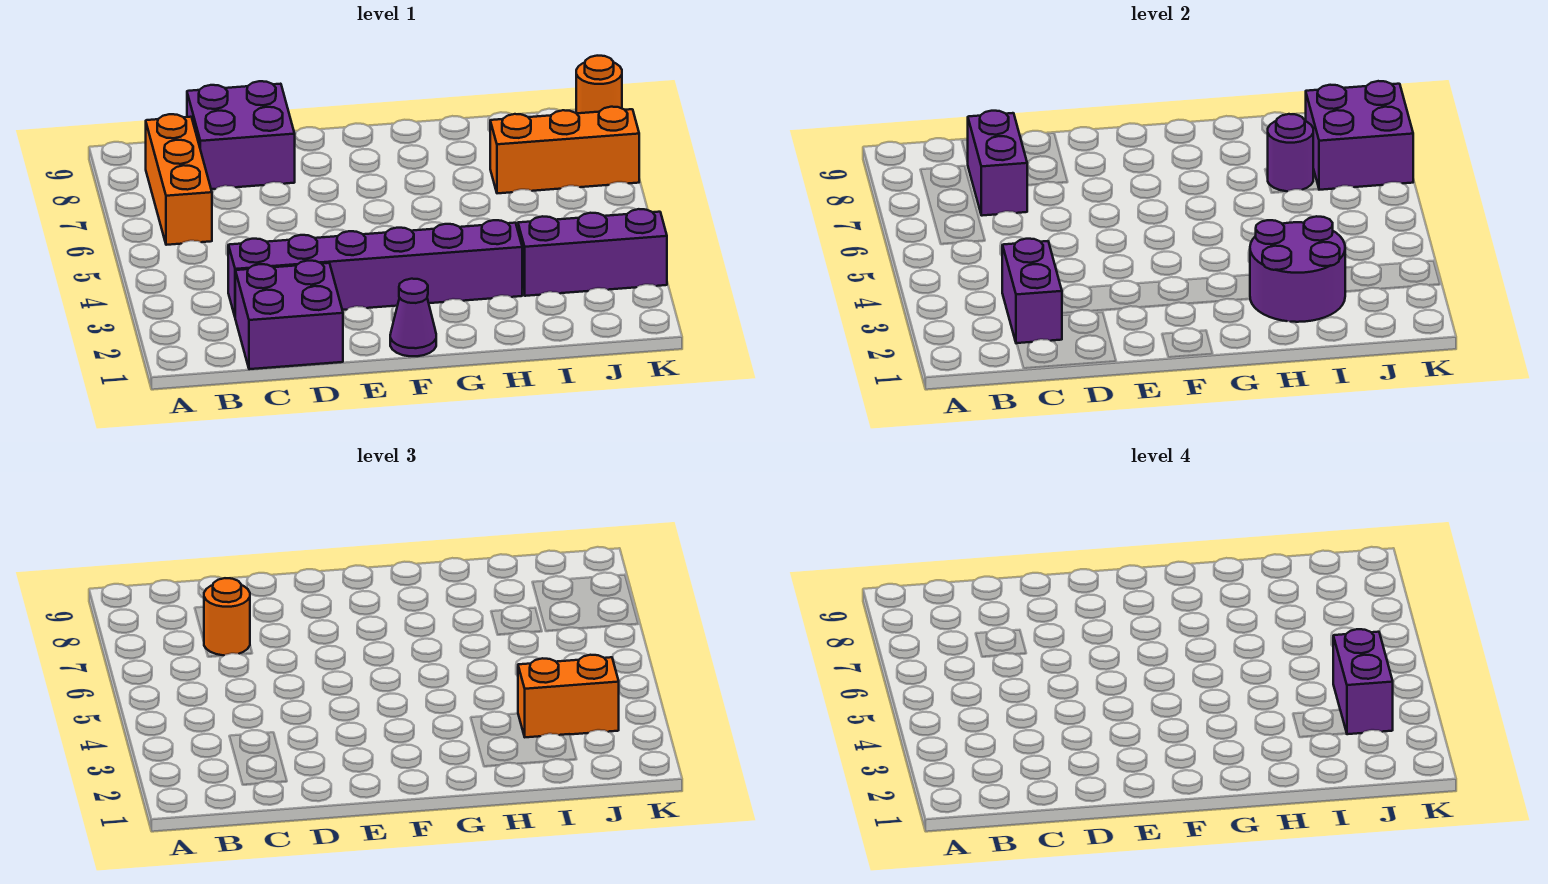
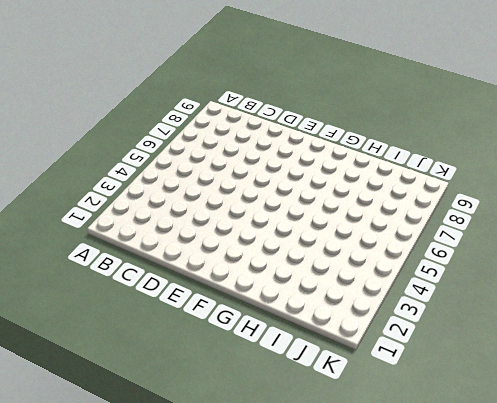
none -> orange brick B6:B8 level 1
none -> purple brick C1:D2 level 1
none -> purple brick C3:H3 level 1

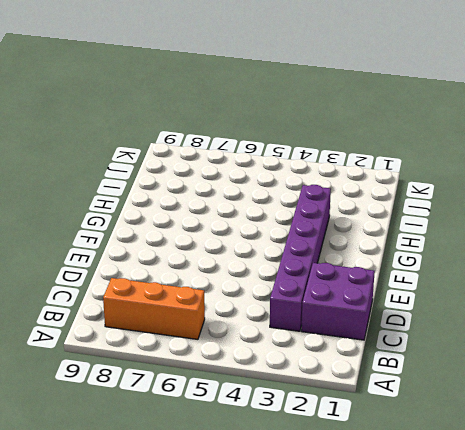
none -> purple brick C8:D9 level 1
none -> purple cone F1 level 1
none -> purple brick I3:K3 level 1

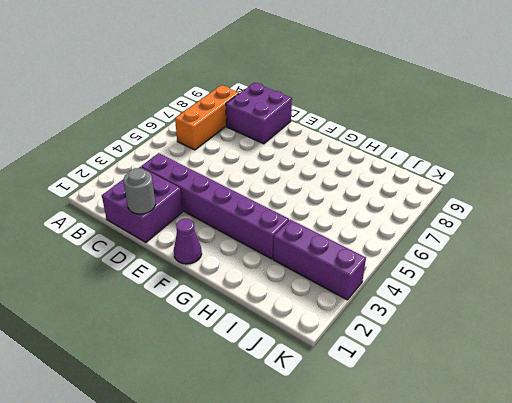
grey round brick D1 level 2 -> none
none -> orange brick I7:K7 level 1
none -> orange round brick K9 level 1
none -> purple brick C2:C3 level 2

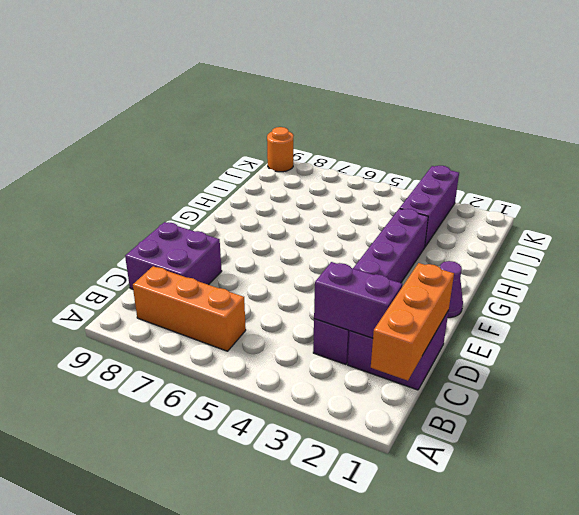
orange brick B1:D1 level 2 -> orange brick I7:K7 level 1
none -> purple brick C7:C8 level 2
none -> purple round brick H2:I3 level 2
none -> purple round brick I7 level 2

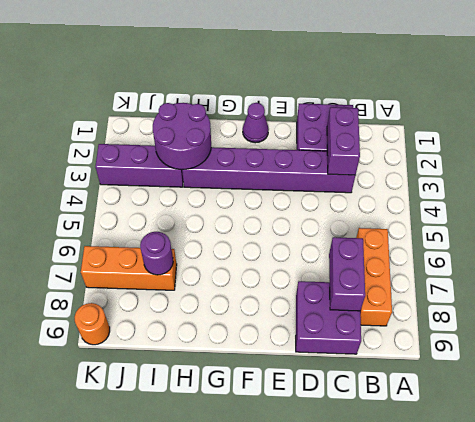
none -> purple brick J7:K8 level 2
none -> orange round brick C7 level 3
none -> orange brick I3:J3 level 3

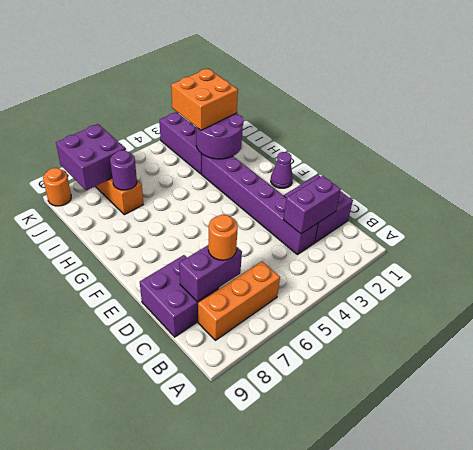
orange brick I2:J3 level 3 -> orange brick I3:J3 level 3
none -> purple brick J3:J4 level 4

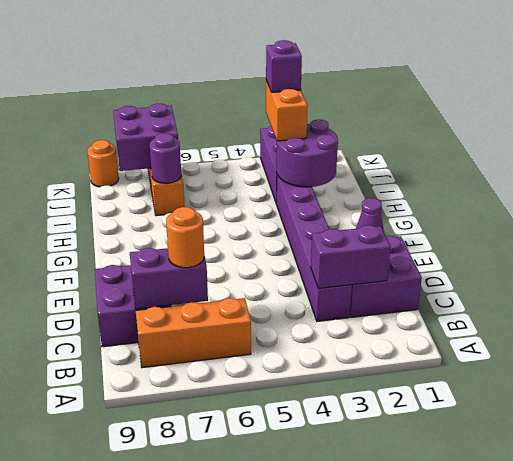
purple brick J3 level 4 -> purple brick J3:J4 level 4

